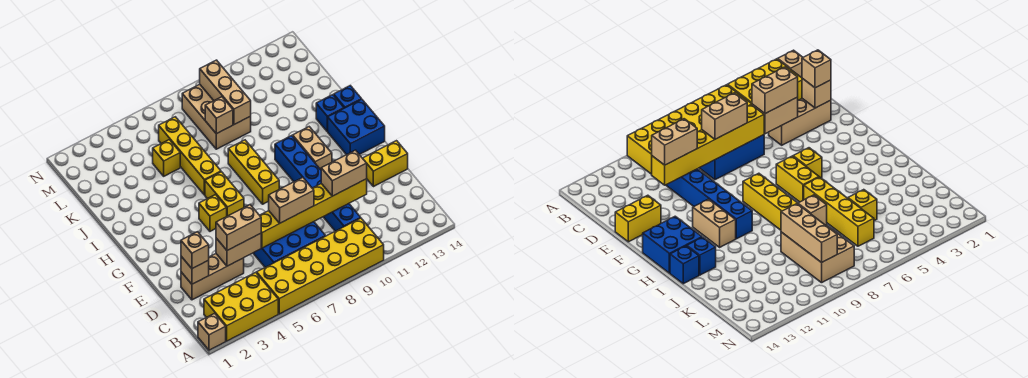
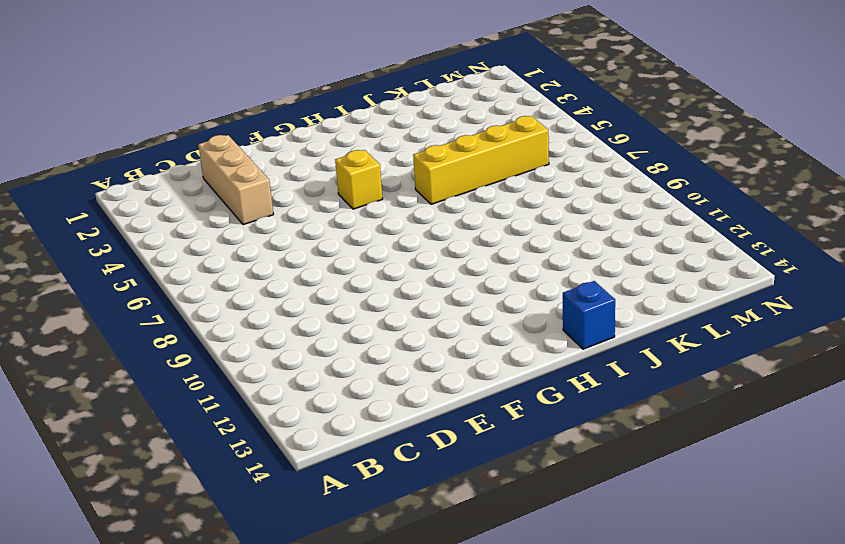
none -> tan brick A1 level 1
none -> yellow brick A2:B4 level 1
none -> yellow brick A5:B10 level 1

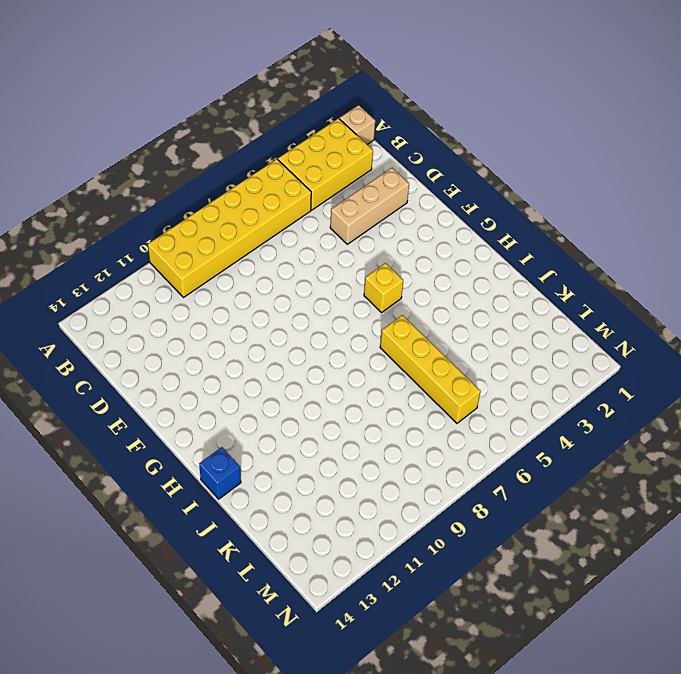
none -> blue brick C6:D8 level 1
none -> blue brick C10:H10 level 1
none -> yellow brick E13:E14 level 1

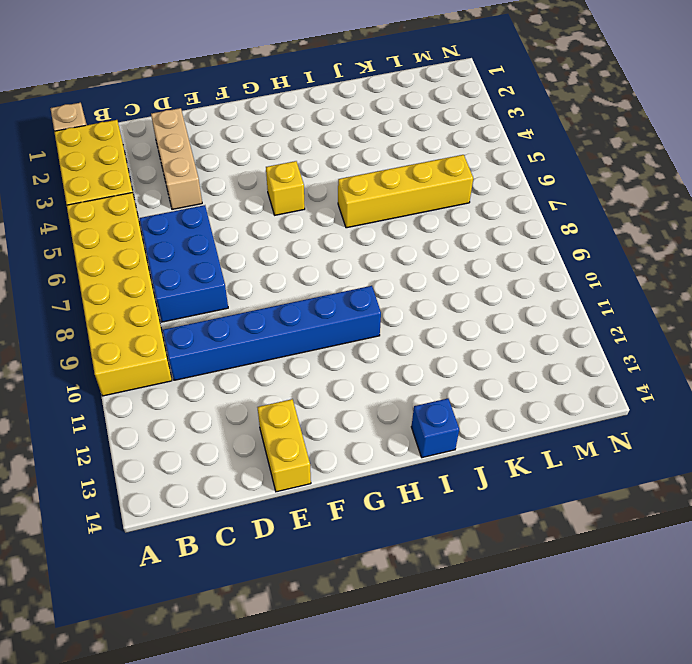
none -> yellow brick G6:H6 level 1
none -> yellow brick G8:I8 level 1
none -> tan brick G11:H11 level 1

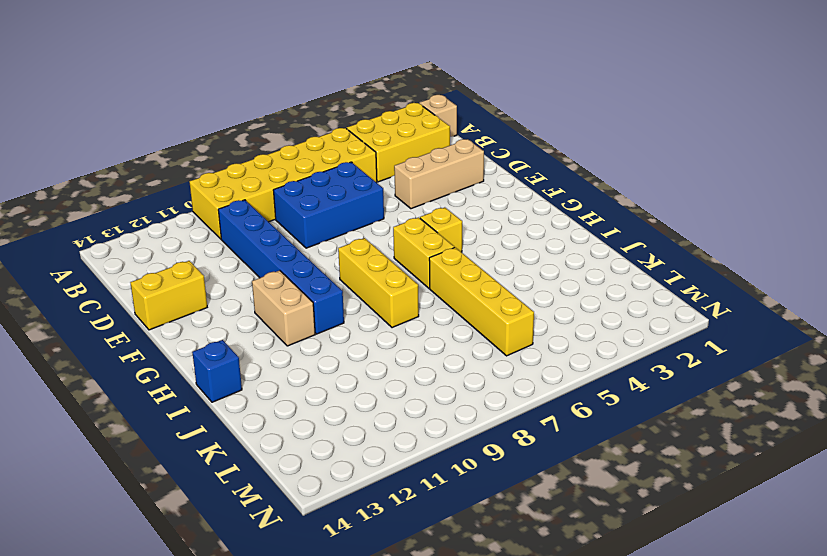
none -> blue brick G13:H14 level 1
none -> blue brick I13 level 1
none -> yellow brick K5 level 1

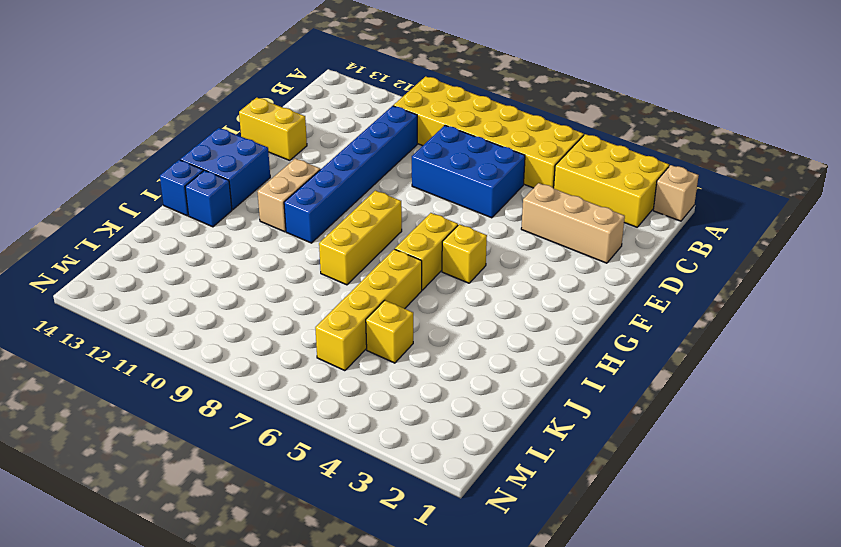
none -> tan brick K8:M9 level 1
none -> tan brick D2 level 2
none -> tan brick D4:D5 level 2

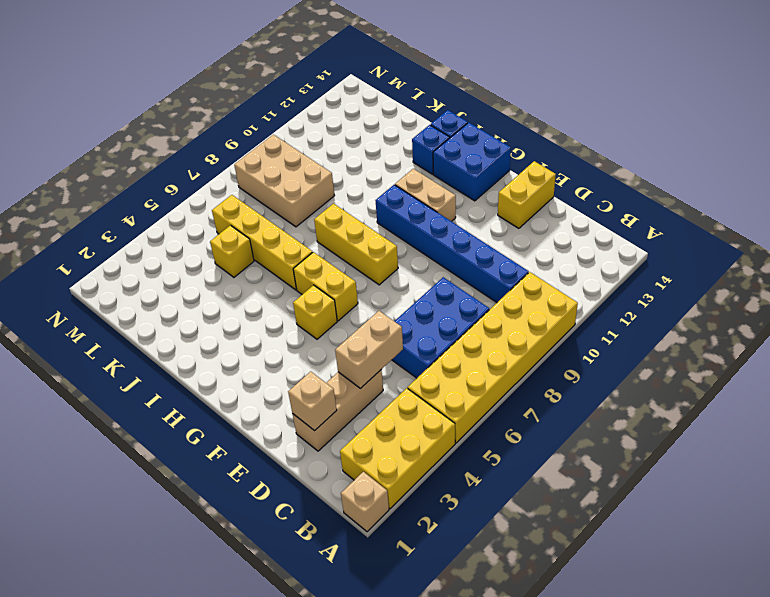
none -> yellow brick D6:D11 level 2
none -> tan brick K8 level 2
none -> tan brick K9:M9 level 2

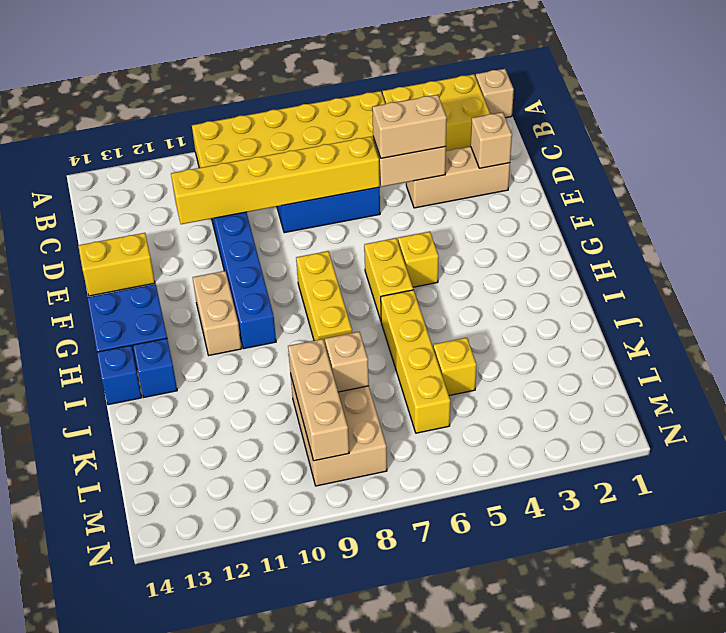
none -> tan brick D2 level 3
none -> tan brick D7:D8 level 3
none -> tan brick D10:D11 level 3

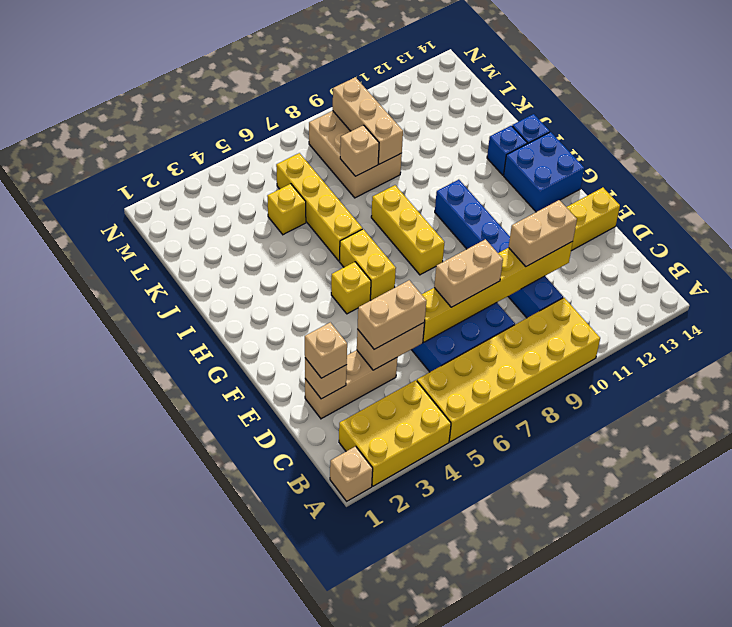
none -> tan brick G11:H11 level 1

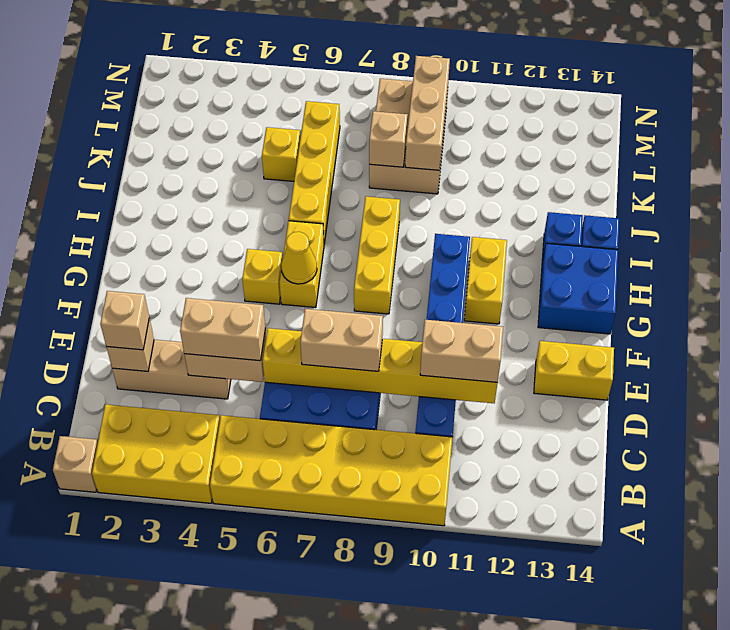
yellow cone G6 level 2 -> none
yellow brick G11:H11 level 1 -> tan brick G11:H11 level 1

